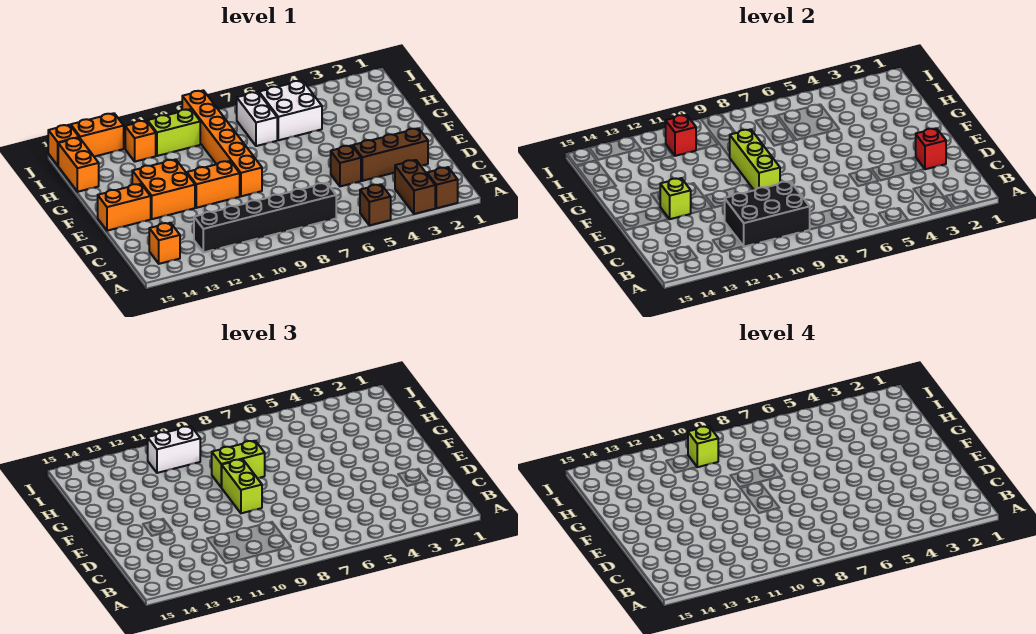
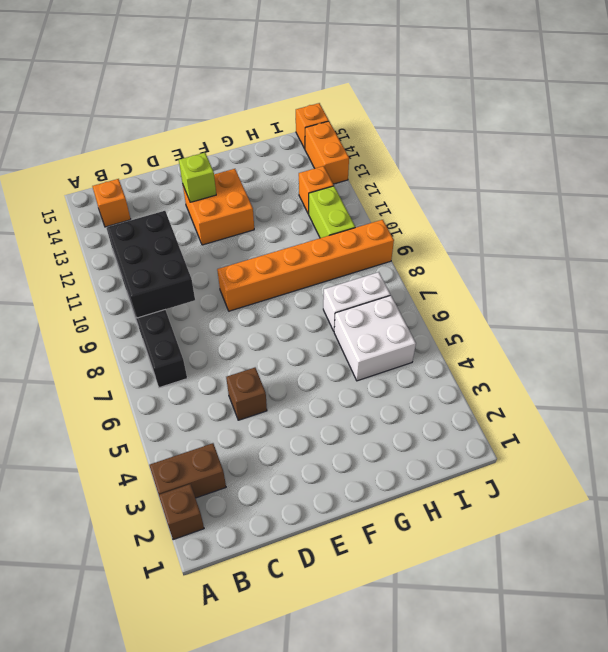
none -> brown brick A5 level 1
none -> brown brick D2:D4 level 1
none -> orange brick E10:E11 level 1

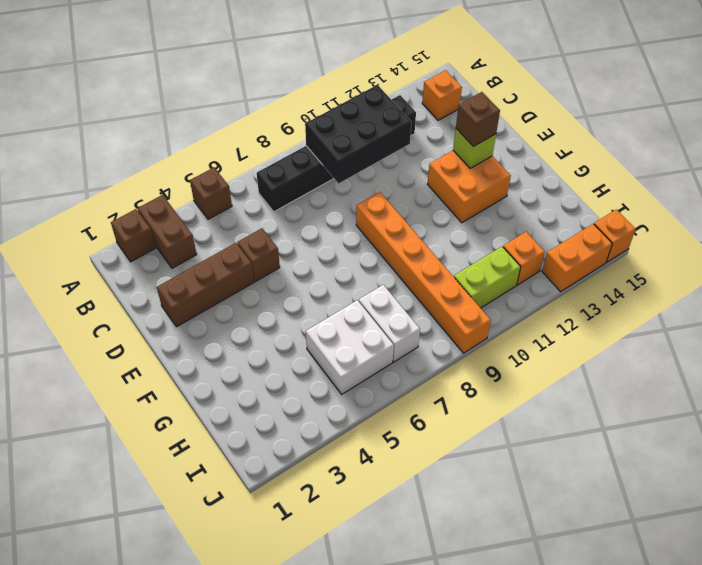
brown brick E13 level 3 -> none
none -> orange brick E10:E11 level 1
none -> orange brick E14:E15 level 1
none -> orange brick H15:I15 level 1

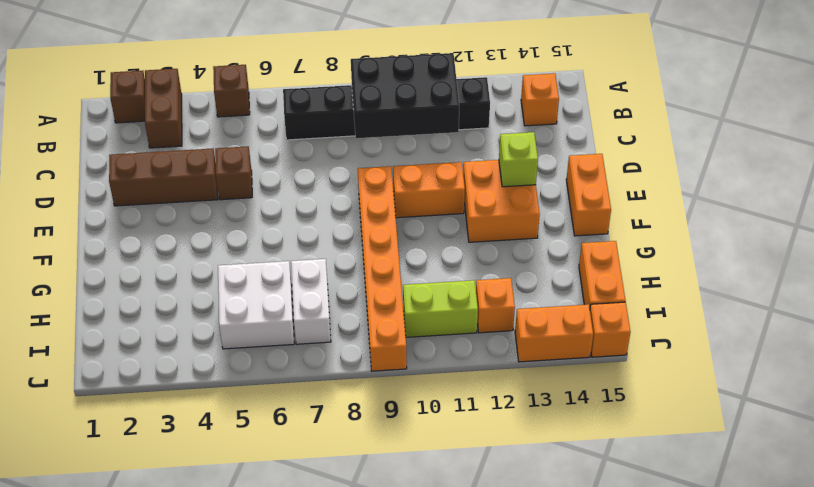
orange brick E15:F15 level 1 -> orange brick E14:E15 level 1
none -> red brick D2 level 2
none -> lime brick E9:G9 level 2
none -> red brick I11 level 2

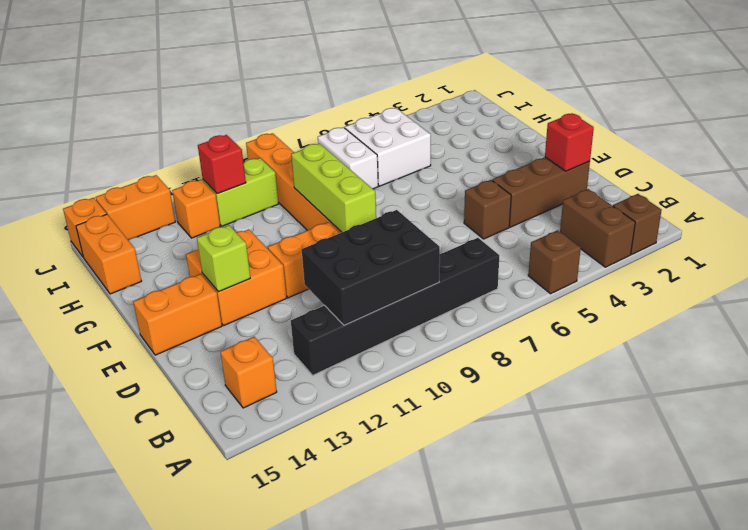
none -> lime brick E9:F9 level 3
none -> lime brick G8:G9 level 3
none -> white brick I10:I11 level 3

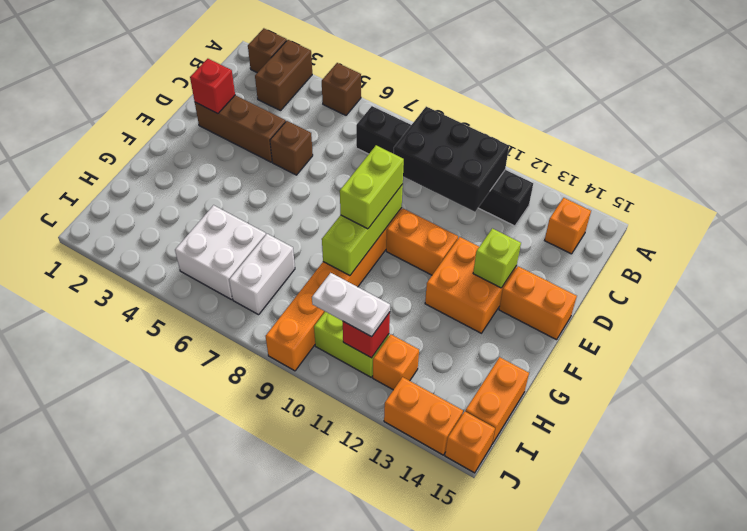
white plate I10:I11 level 3 -> white brick I10:I11 level 3
none -> lime brick G8:G9 level 3
none -> lime brick I10 level 4

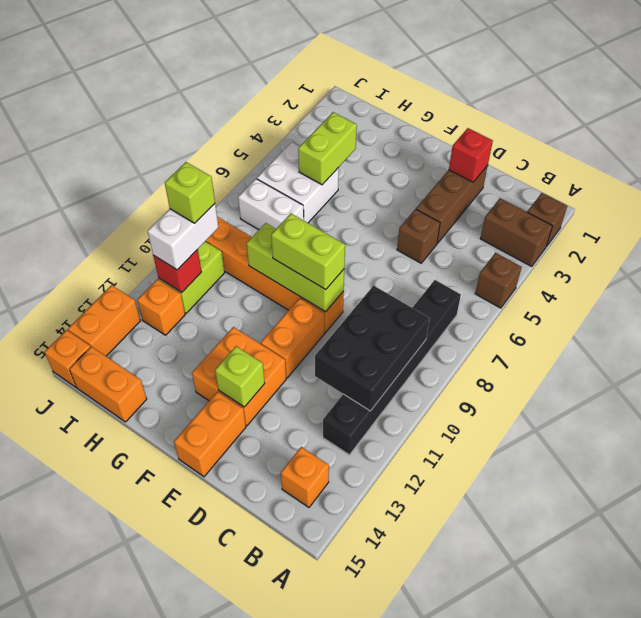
lime brick H4:H5 level 2 -> lime brick G8:G9 level 3

